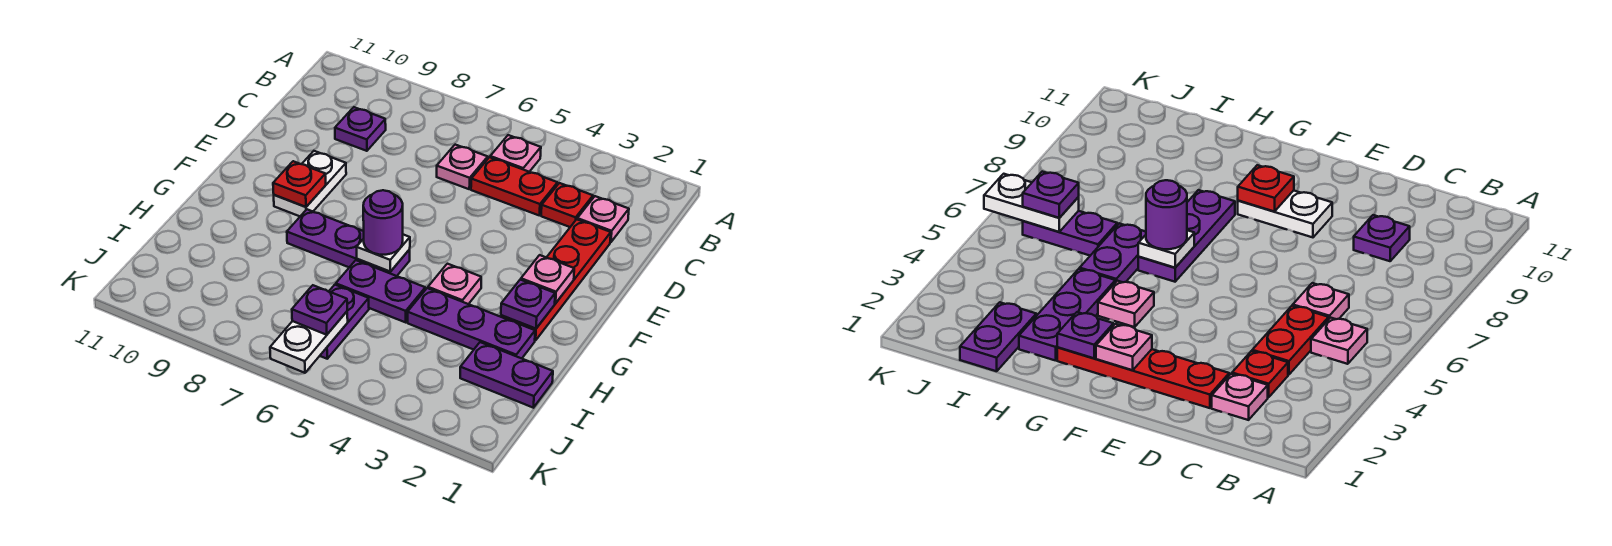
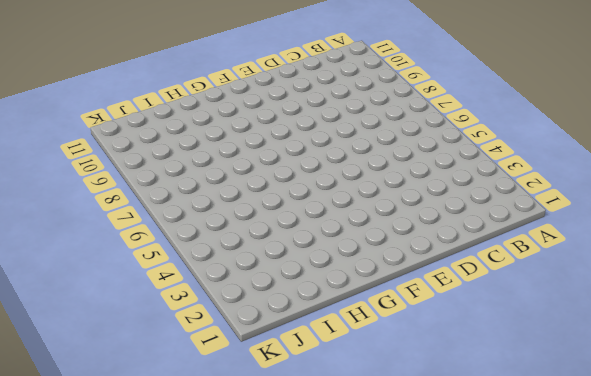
none -> pink plate B5 level 1
none -> pink plate C2 level 1
none -> red plate C3 level 1

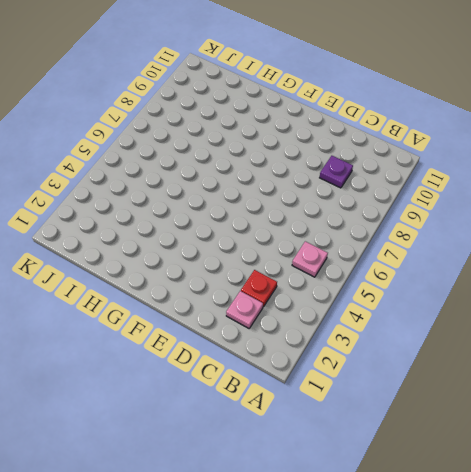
none -> red plate C4:C5 level 1
none -> pink plate C6 level 1
none -> red plate D2:G2 level 1

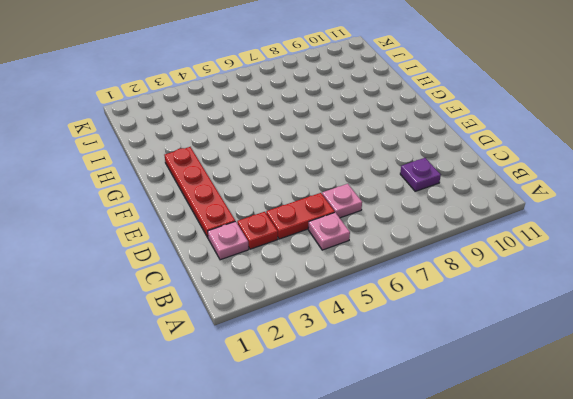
none -> white plate E9:F9 level 1
none -> pink plate G4 level 1
none -> purple plate G6:G8 level 1

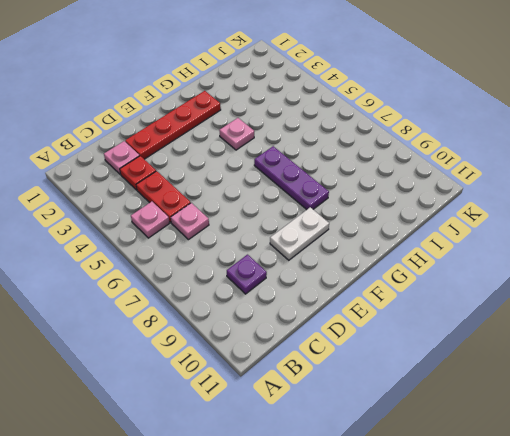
none -> purple plate H2:H4 level 1
none -> purple plate H5:H6 level 1
none -> purple plate I1:I2 level 1

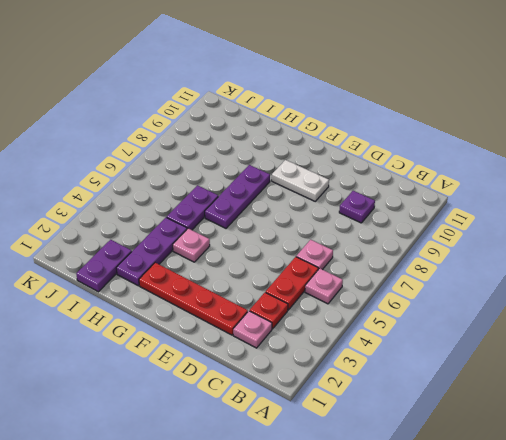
none -> purple plate I6:J6 level 1
none -> pink plate F2 level 2
none -> red plate F9 level 2

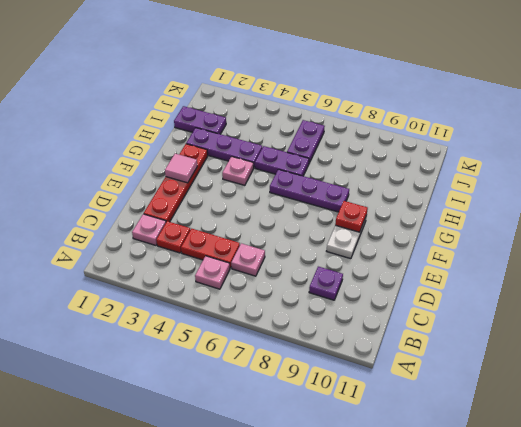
pink tile F2 level 2 -> pink plate F2 level 2
none -> purple plate G2 level 2
none -> white plate G6 level 2
none -> white plate J6:K6 level 2

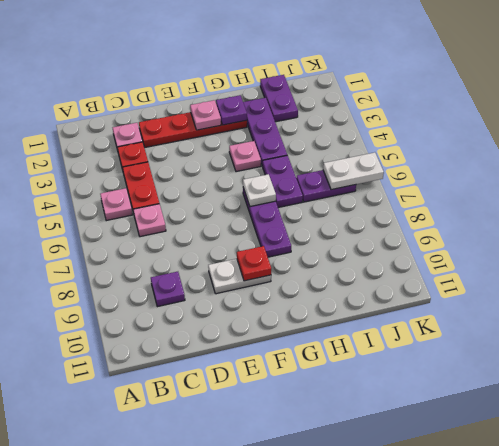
none -> purple round brick G6 level 3
none -> purple plate J6 level 3

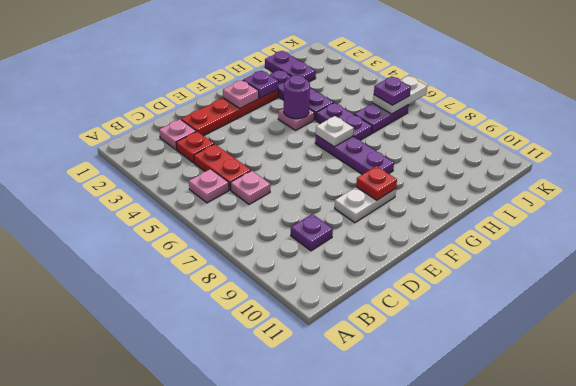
purple round brick G4 level 2 -> purple round brick G6 level 3

